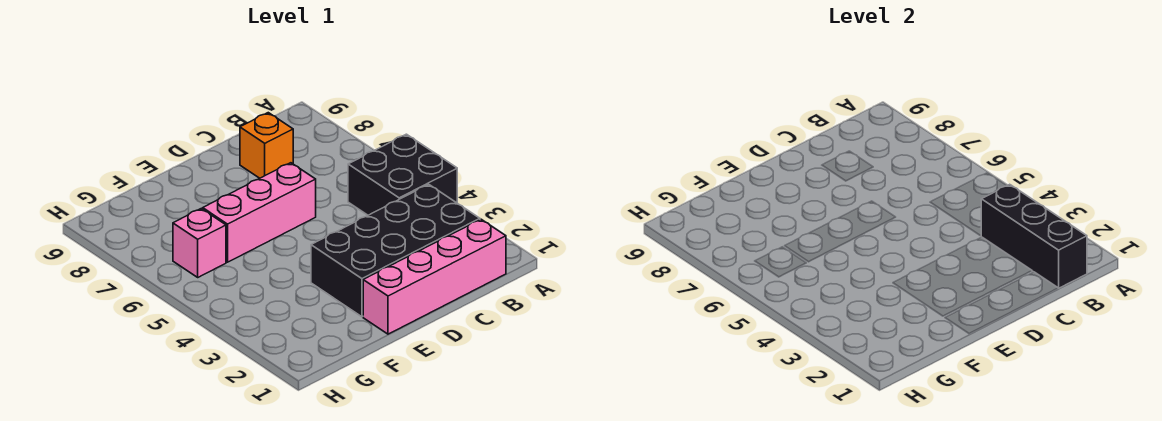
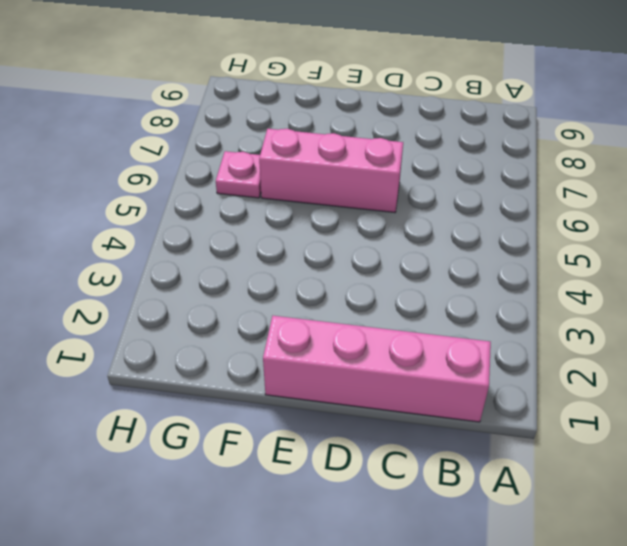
pink plate G6 level 1 -> pink brick G6 level 1
none -> black brick A4:B5 level 1
none -> black brick B2:E3 level 1

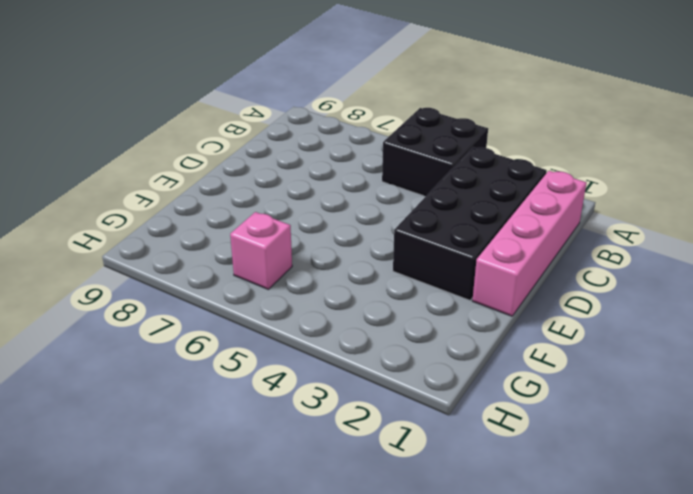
none -> orange brick C8 level 1
none -> pink brick D6:F6 level 1

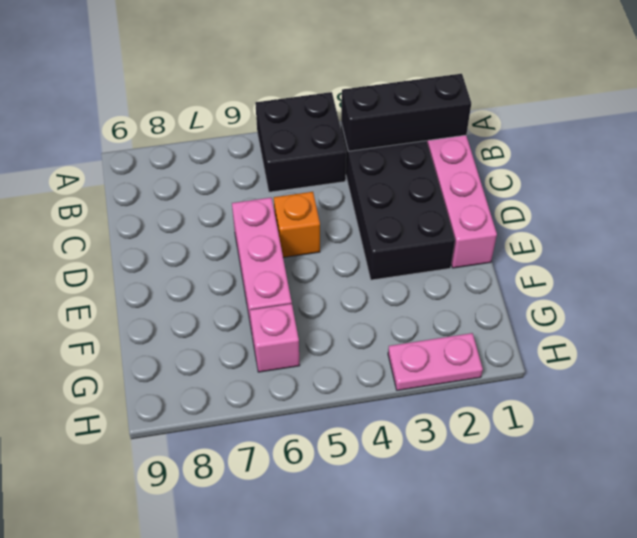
orange brick D5 level 1 -> orange brick C8 level 1
pink plate H2:H3 level 1 -> none

